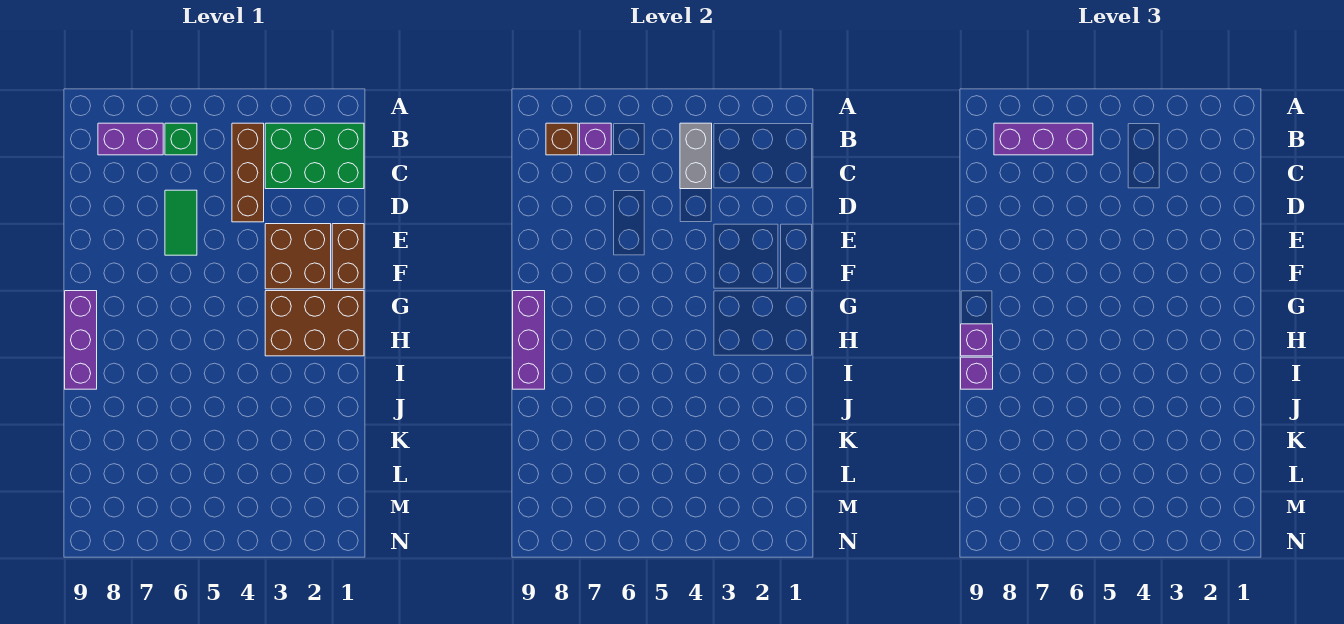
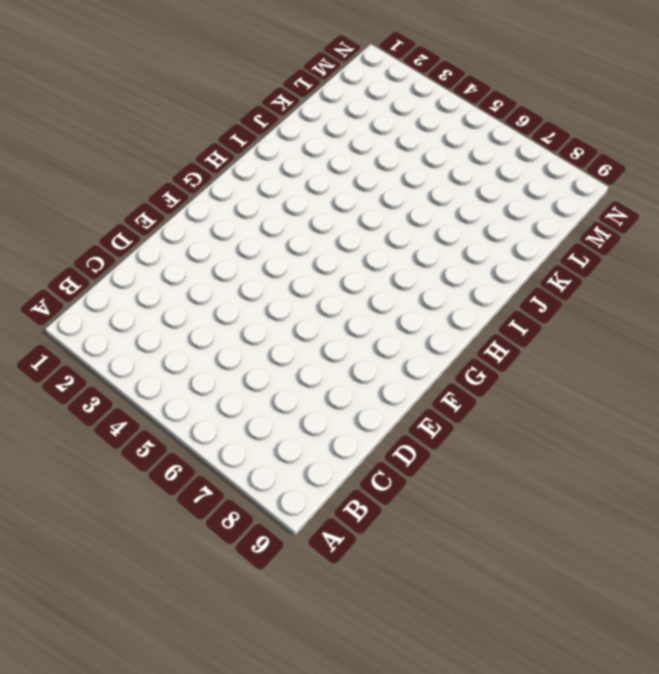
none -> green brick B1:C3 level 1
none -> brown brick B4:D4 level 1
none -> green brick B6 level 1

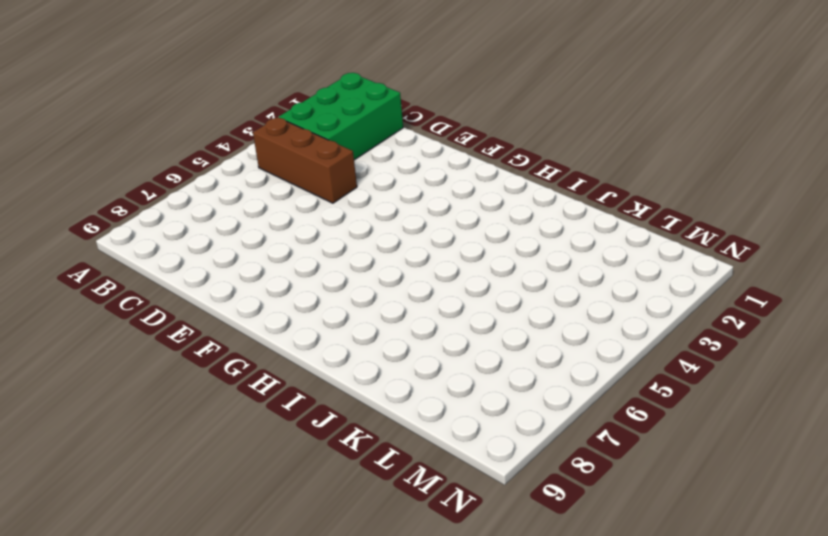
none -> green brick B6 level 1
none -> purple brick B7:B8 level 1
none -> green tile D6:E6 level 1

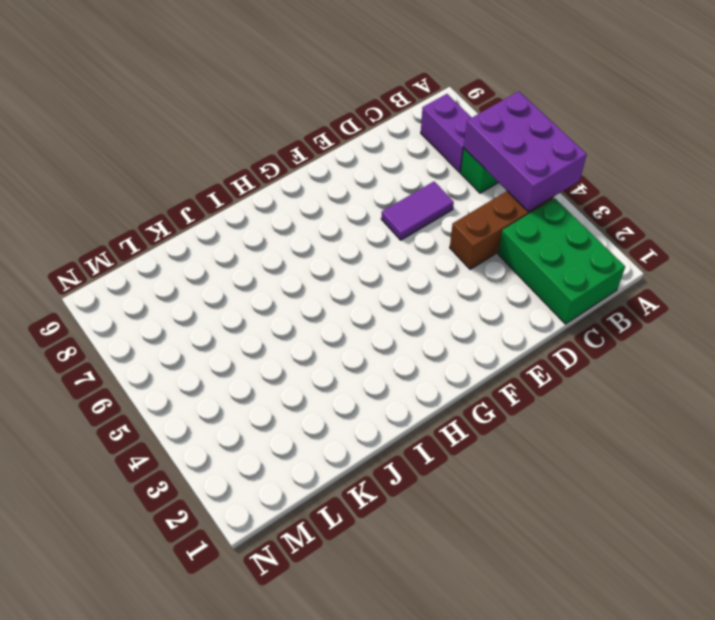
purple brick A4:B6 level 2 -> grey brick B4:C4 level 2
purple tile D6:E6 level 1 -> green tile D6:E6 level 1
none -> brown brick E1:F1 level 1
none -> brown brick E2:F3 level 1
none -> brown brick G1:H3 level 1

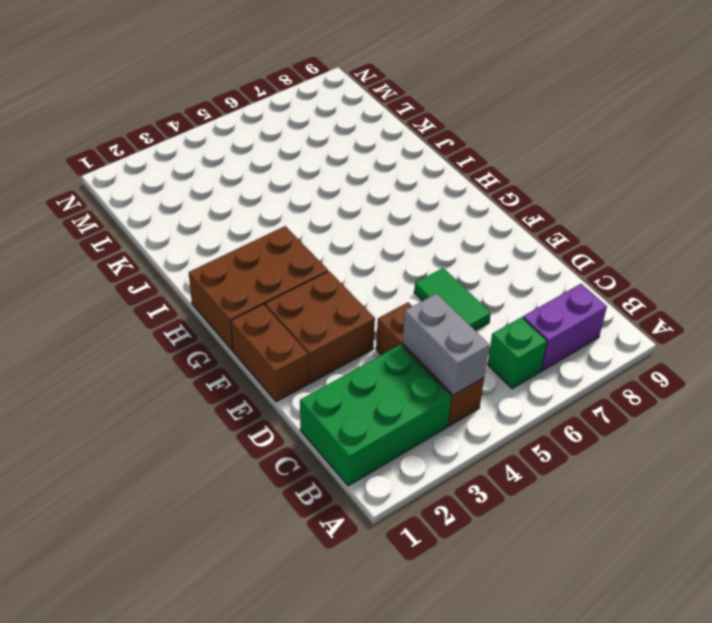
none -> purple brick G9:I9 level 1
none -> purple brick B7 level 2
none -> brown brick B8 level 2

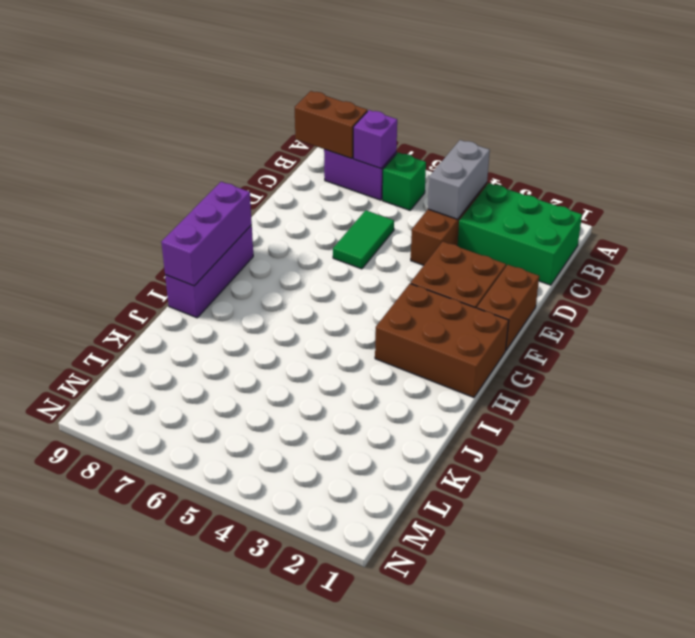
brown brick B8:B9 level 2 -> brown brick B8 level 2
none -> purple brick B6:B8 level 3
none -> purple brick H9 level 3
none -> purple brick I9 level 3

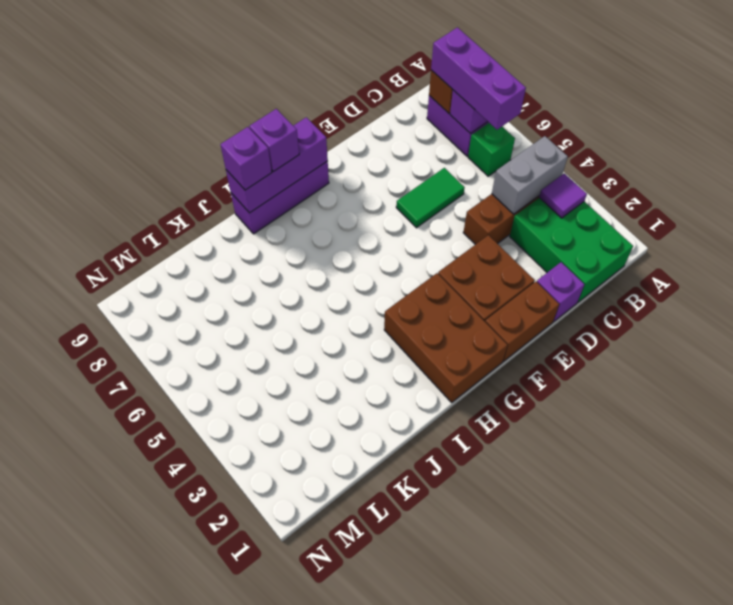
purple tile B3 level 2 -> none
purple brick D1 level 1 -> none

